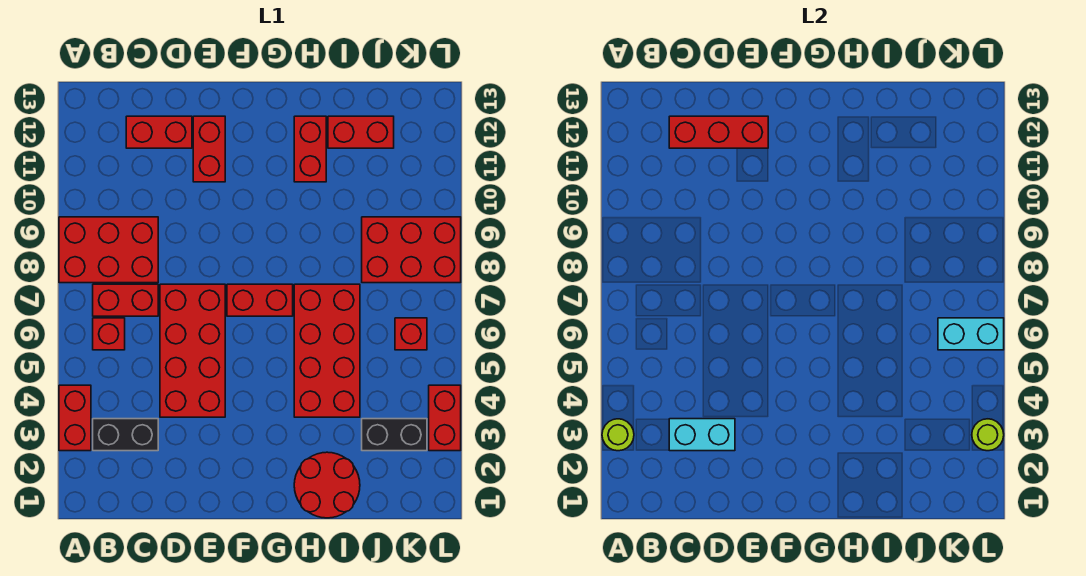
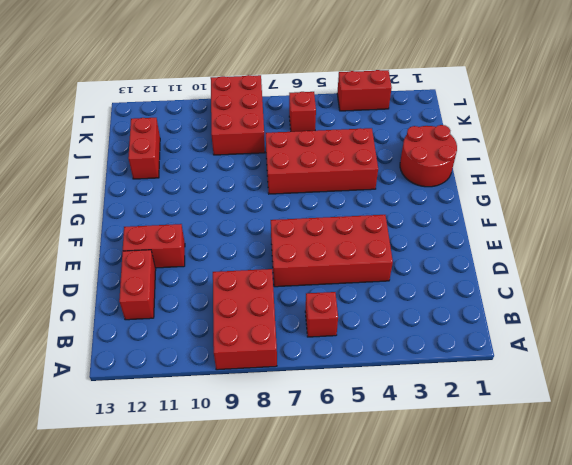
none -> red brick A3:A4 level 1
none -> black brick B3:C3 level 1
none -> red brick B7:C7 level 1

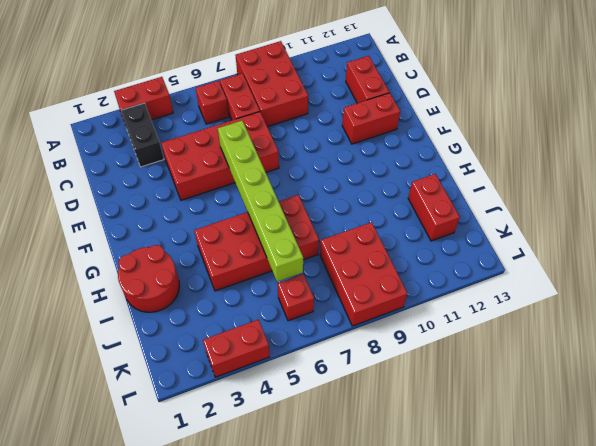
lime brick E6:J6 level 2 -> none
none -> red brick F7:G7 level 1
none -> red brick H11:H12 level 1
none -> black brick J3:K3 level 1

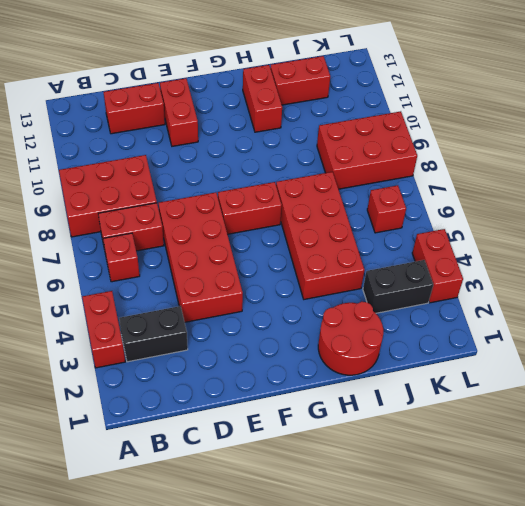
none -> lime round brick A3 level 2
none -> cyan brick C3:D3 level 2
none -> red brick C12:E12 level 2

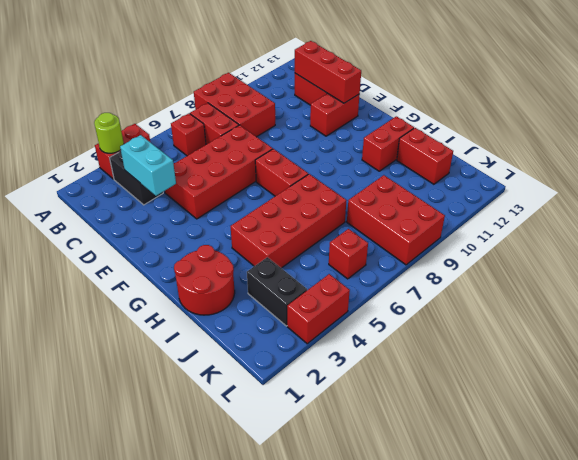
none -> cyan brick K6:L6 level 2
none -> lime round brick L3 level 2

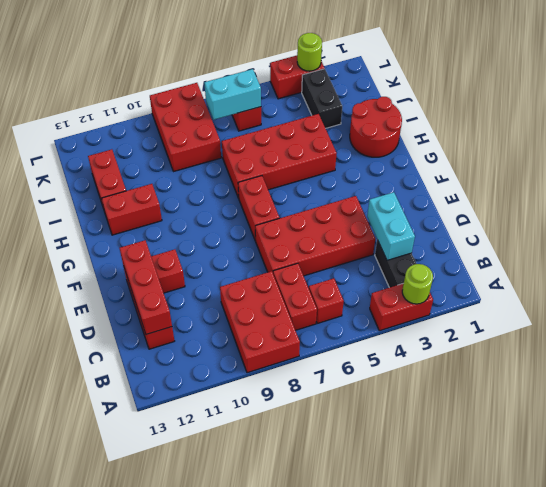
cyan brick K6:K7 level 2 -> cyan brick K6:L6 level 2

